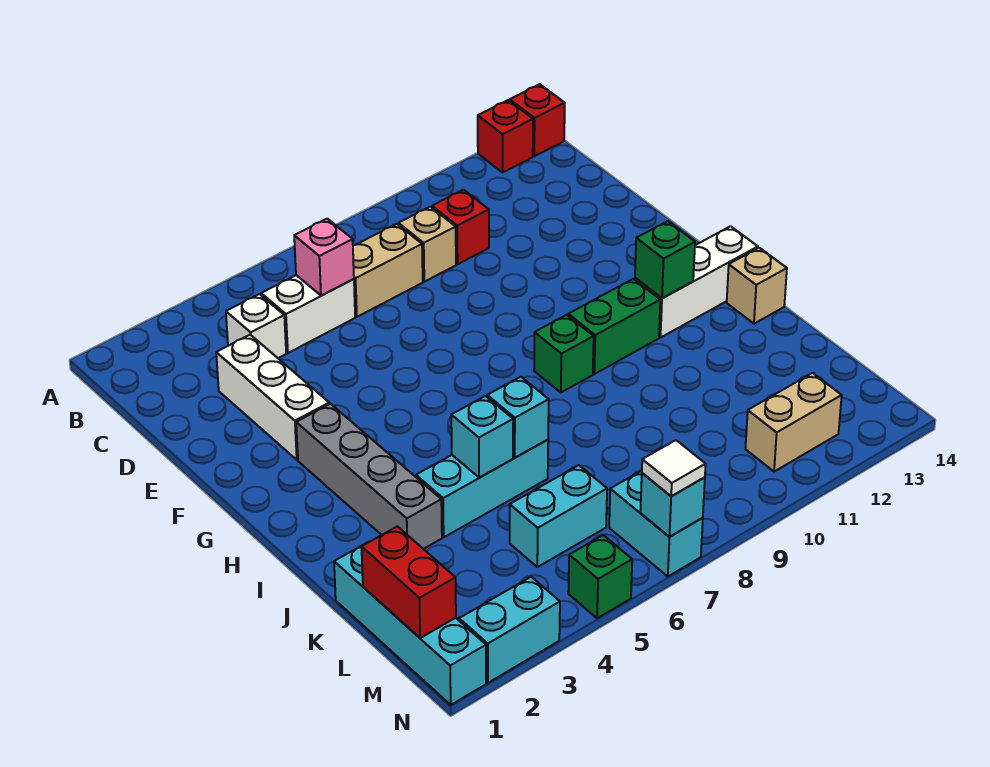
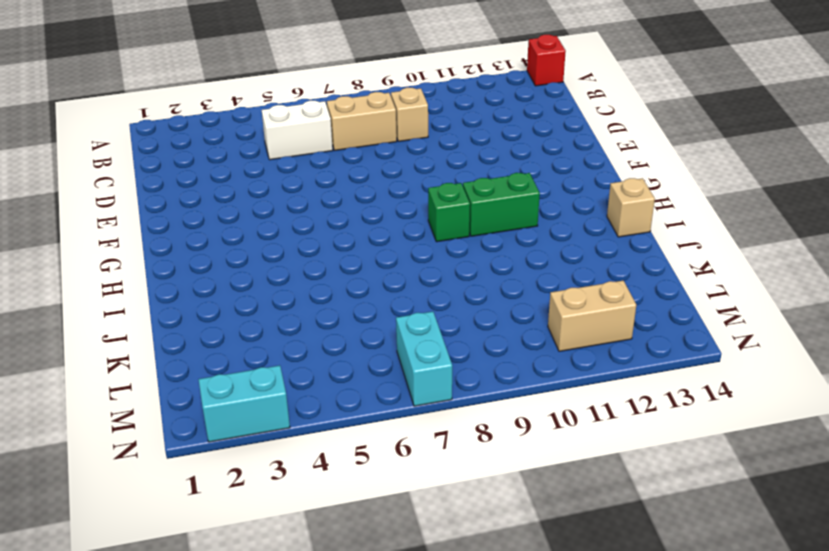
none -> red brick A13 level 1
none -> white brick C4 level 1
none -> red brick C10 level 1

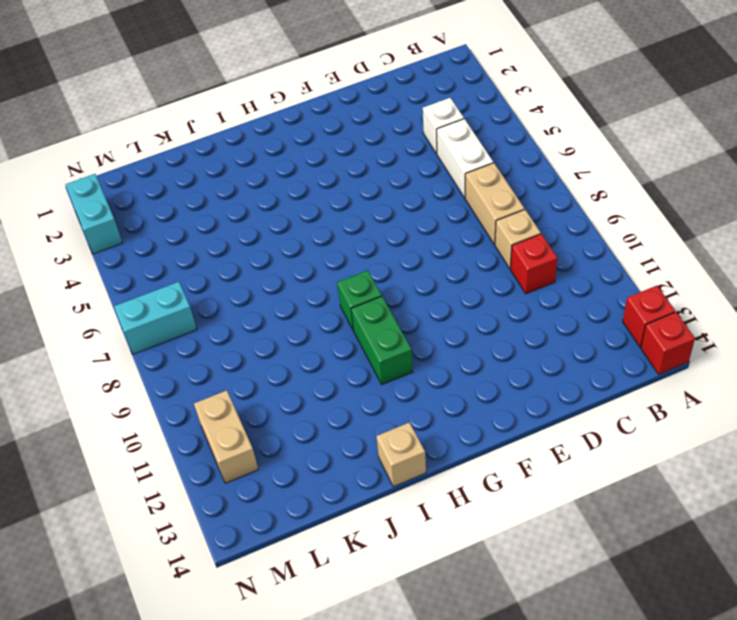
none -> white brick D3:F3 level 1
none -> grey brick G3:J3 level 1
none -> white brick H12:H14 level 1

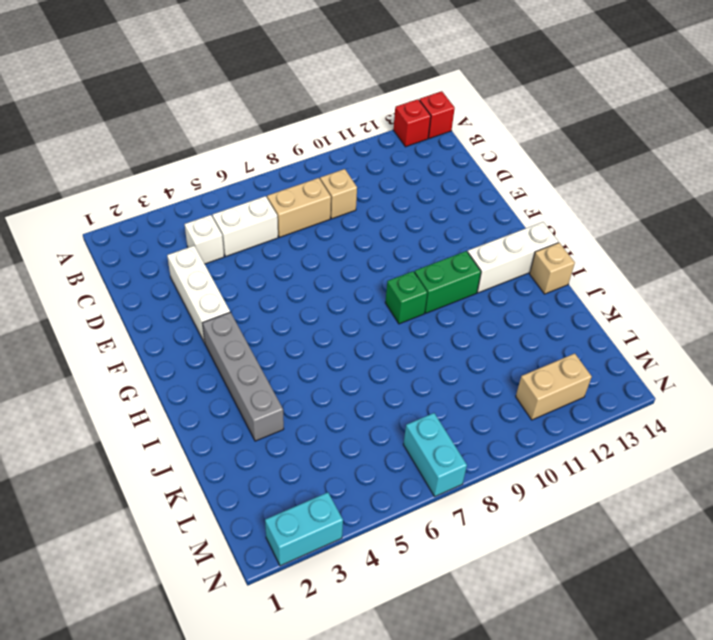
none -> red brick C10 level 1
none -> cyan brick J4:J6 level 1
none -> cyan brick K1:N1 level 1

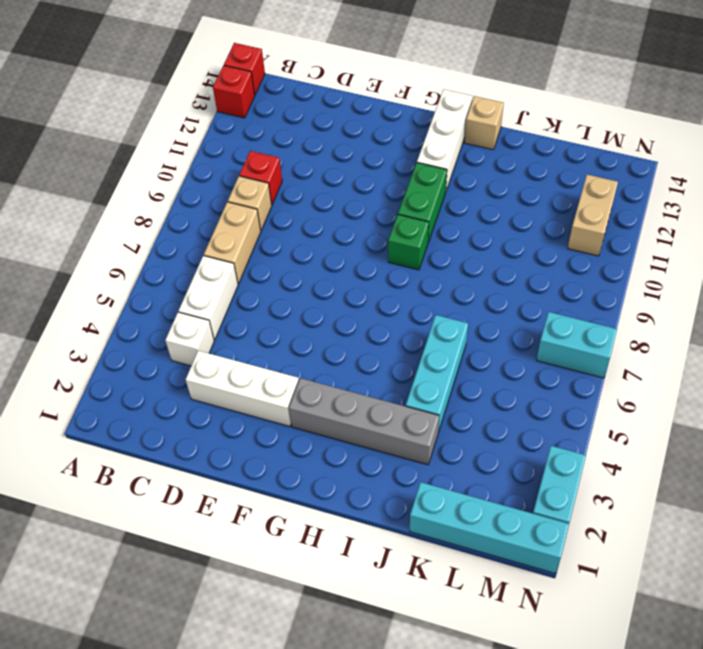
none -> cyan brick L5:L6 level 1
none -> green brick N5 level 1
none -> pink brick C6 level 2

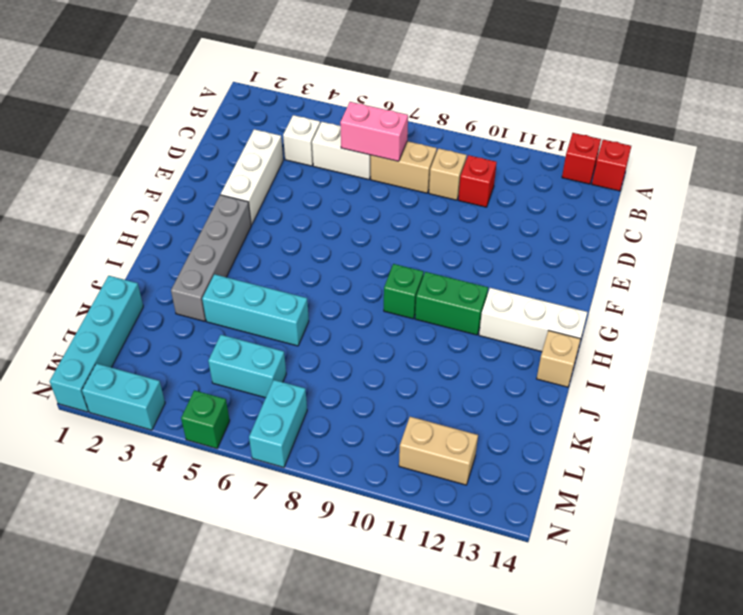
pink brick C6:C7 level 2 -> pink brick C6 level 2
none -> green brick H12 level 2
none -> cyan brick J5 level 2
none -> cyan brick J6 level 2

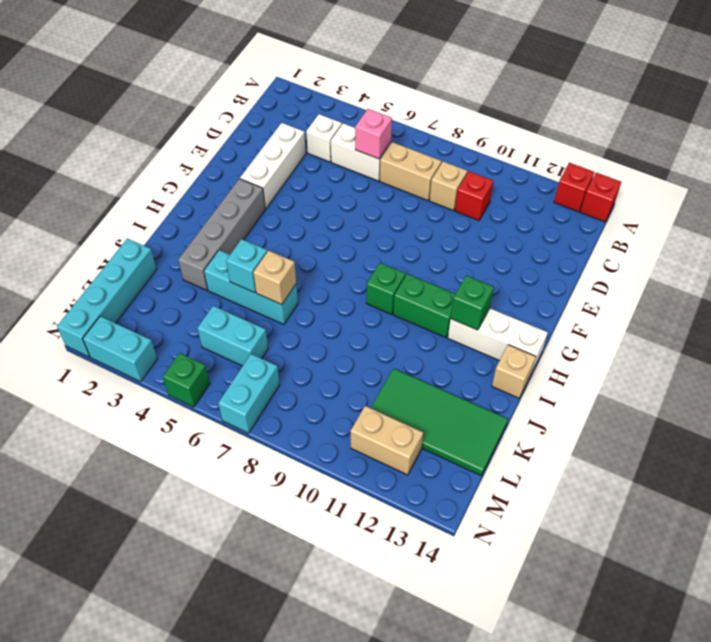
tan brick J6 level 2 -> cyan brick J6 level 2
green tile K11:L14 level 1 -> none
none -> red brick L1:M1 level 2
none -> cyan brick N7 level 2
none -> white tile N7 level 3

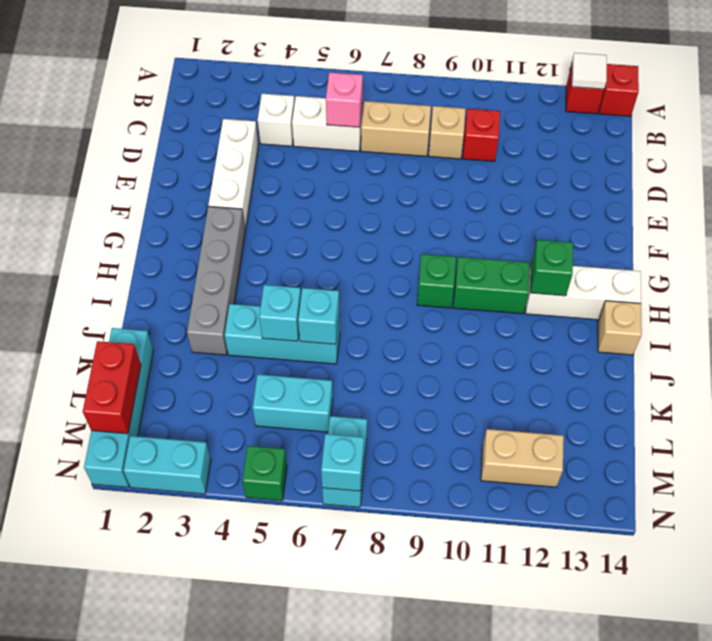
white tile A13 level 2 -> white tile N7 level 3

